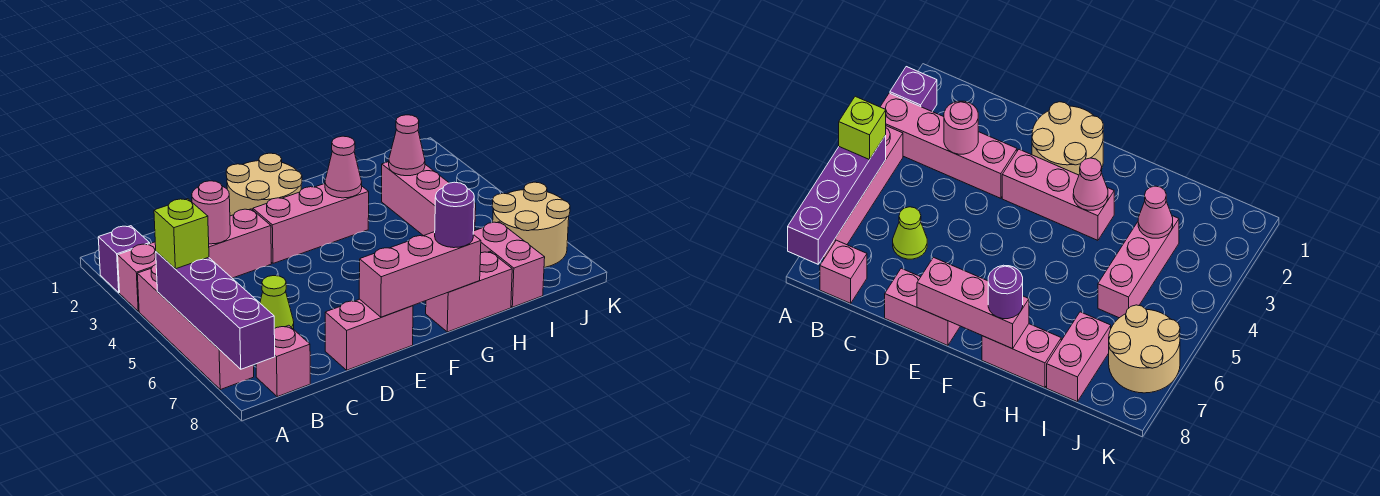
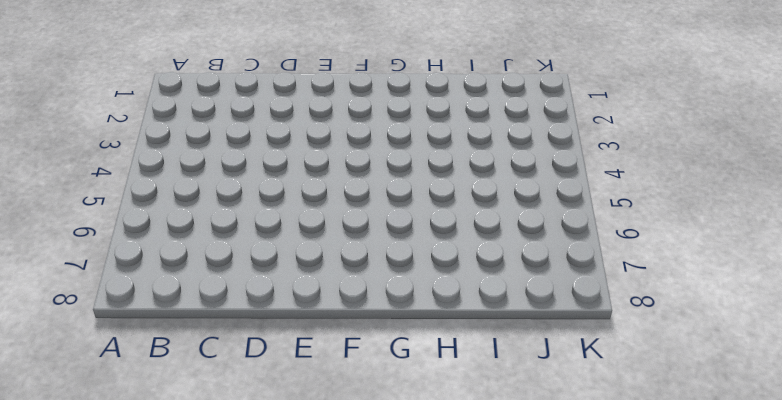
none -> purple brick A2 level 1
none -> pink brick A3:D3 level 1
none -> pink brick A4:A7 level 1

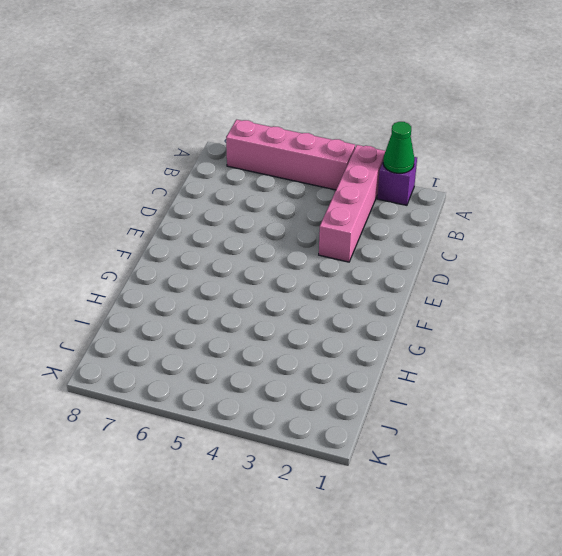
green cone A2 level 2 -> none
none -> pink brick B8 level 1
none -> lime cone C6 level 1
none -> pink brick D8:E8 level 1

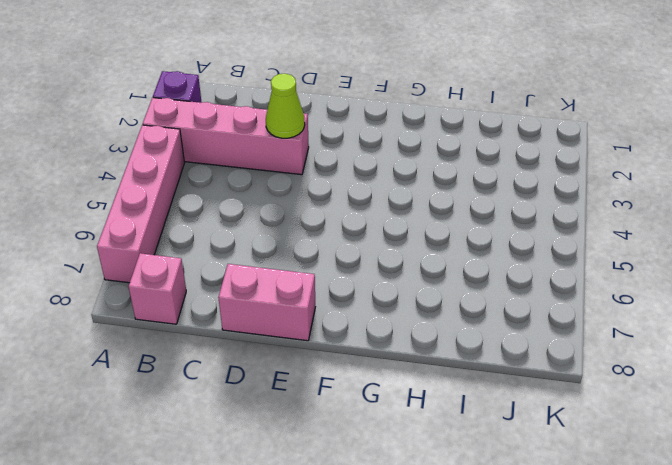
lime cone D3 level 2 -> lime cone C6 level 1
none -> tan round brick E1:F2 level 1
none -> pink brick E3:G3 level 1
none -> pink brick G8:H8 level 1

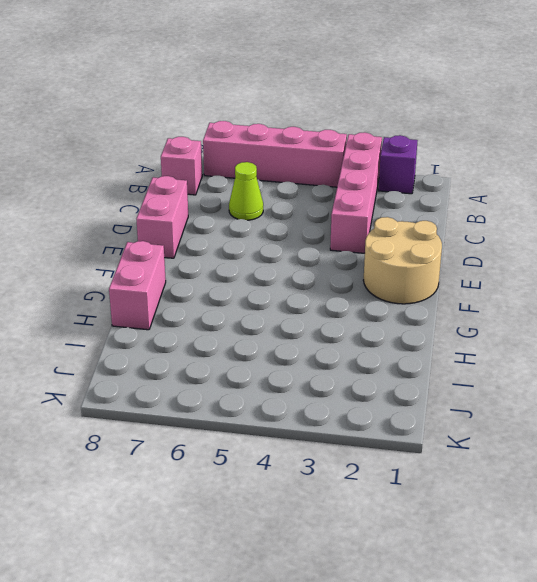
none -> pink brick E3:G3 level 1
none -> pink brick I3:I5 level 1
none -> pink brick I7:I8 level 1

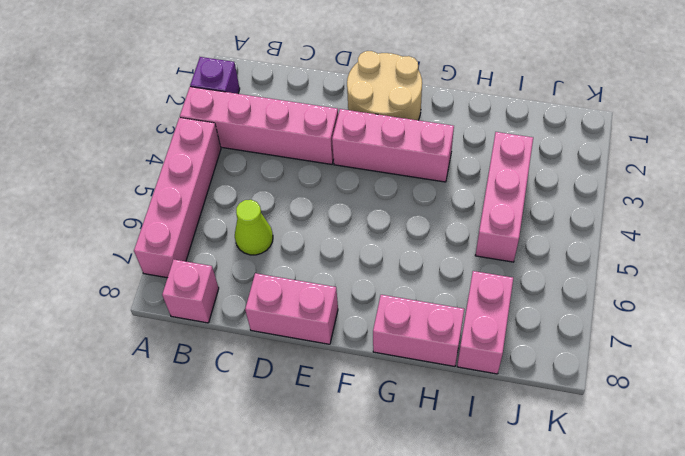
none -> tan round brick J6:K7 level 1
none -> purple brick A5:A8 level 2
none -> pink round brick C3 level 2

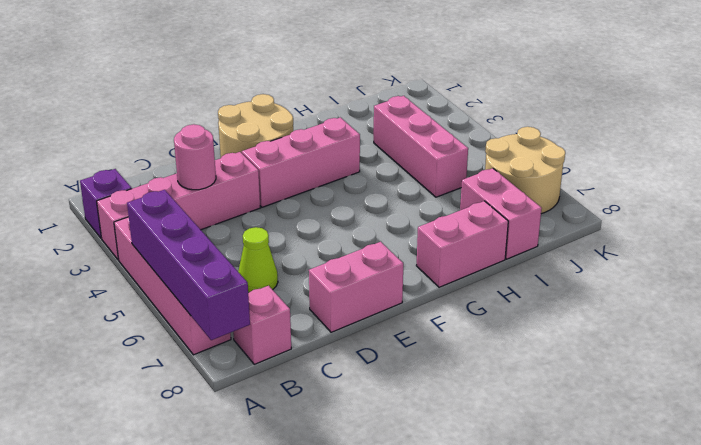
none -> pink brick E8:G8 level 2
none -> pink cone G3 level 2
none -> pink cone I3 level 2

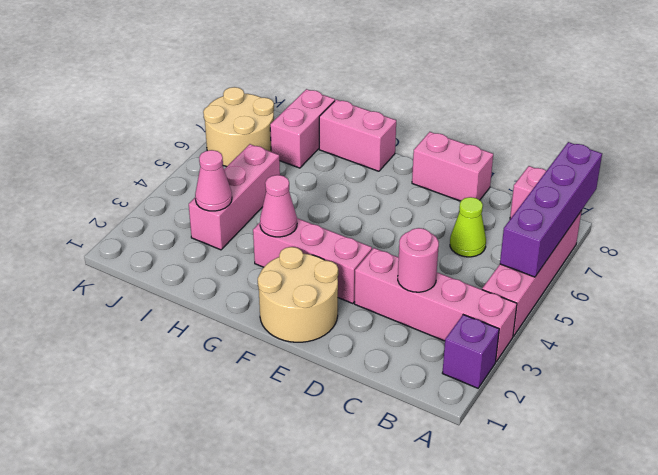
none -> pink brick E8:G8 level 2
none -> lime brick A5 level 3
none -> purple round brick G8 level 3

